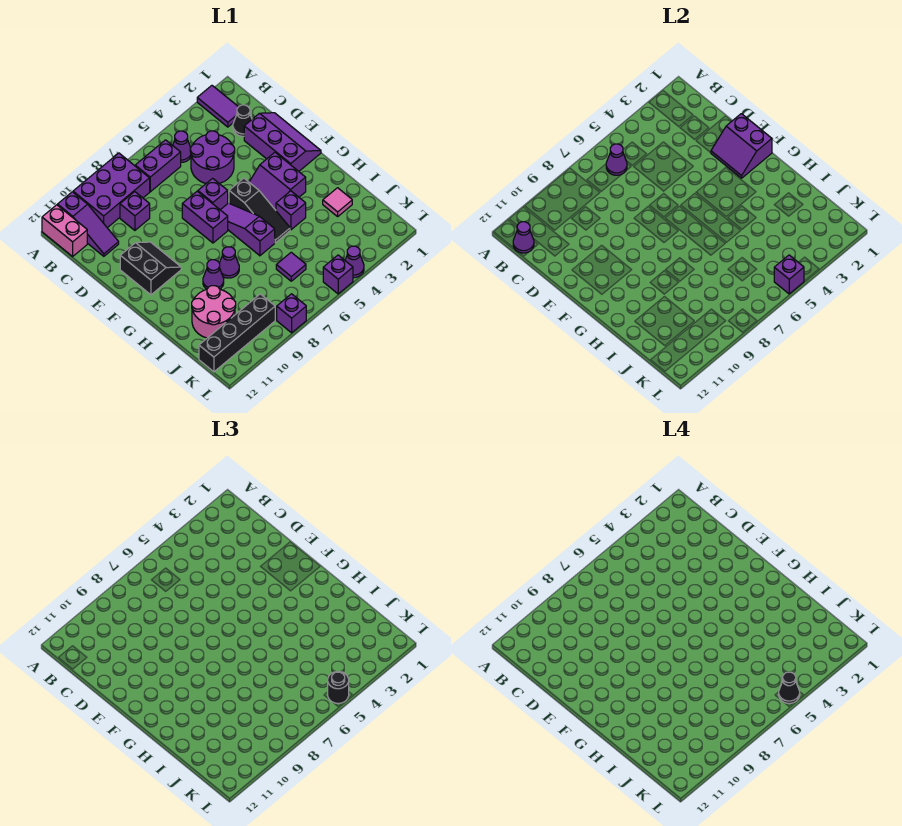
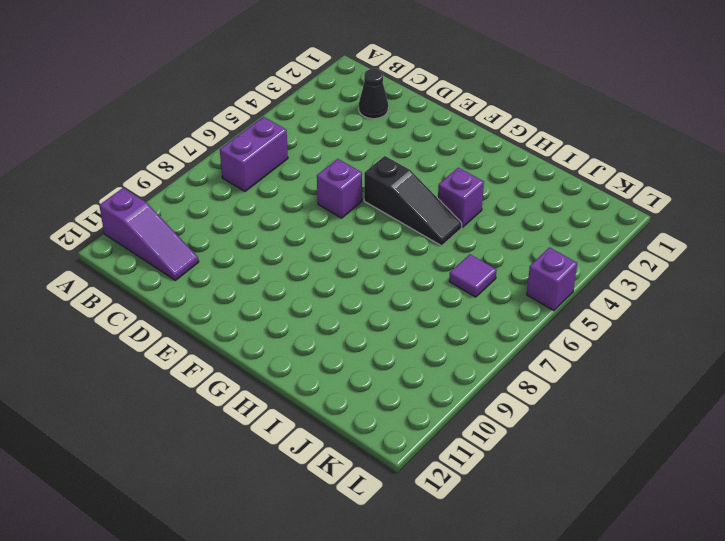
none -> purple tile A2:B2 level 1
none -> purple brick A8:B10 level 1
none -> pink brick A12:B12 level 1
none -> purple cone B5 level 1

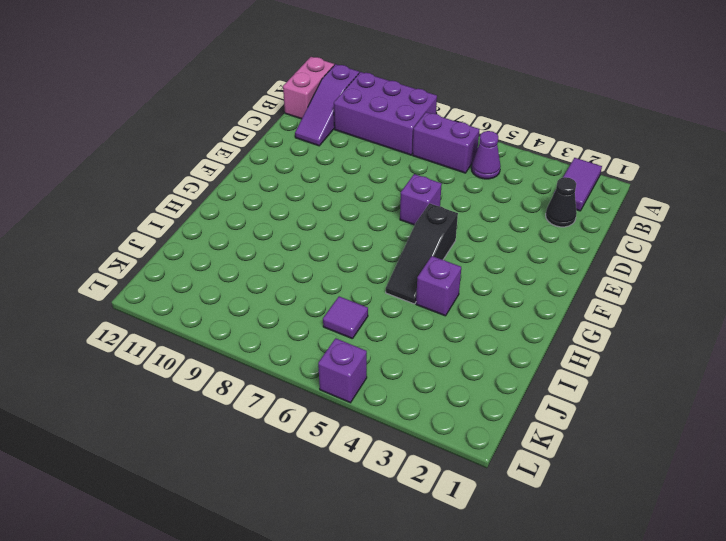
none -> purple round brick C4:D5 level 1
none -> purple brick C9 level 1
none -> purple slope D1:F2 level 1 top 2
none -> purple brick E7:F7 level 1

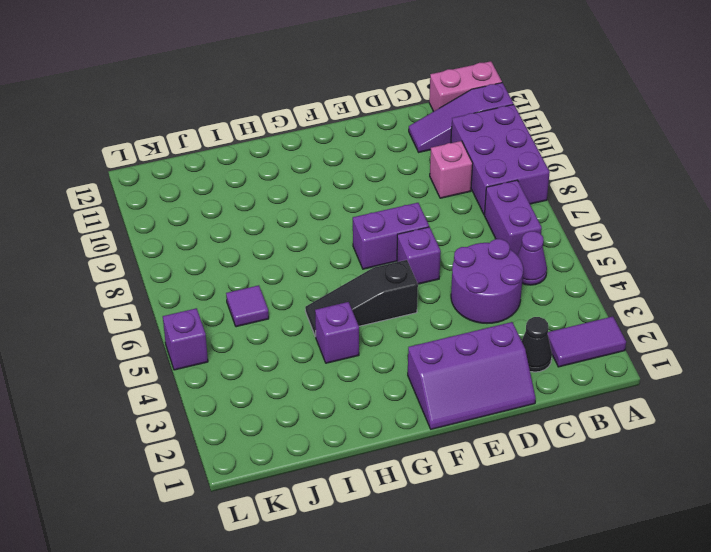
pink brick C9 level 1 -> purple brick C9 level 1
none -> black slope E10:F11 level 1 top 11
none -> purple slope F3:G4 level 1 top 3
none -> purple slope F6:H6 level 1 top H
none -> purple cone H8 level 1

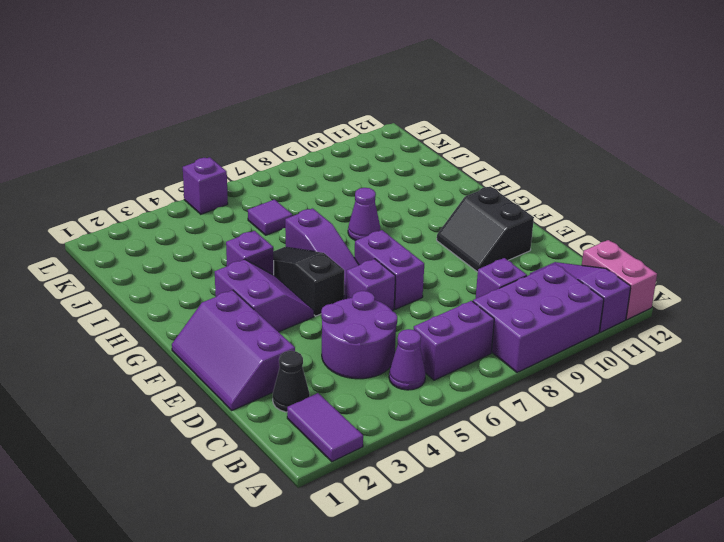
none -> purple cone H9 level 1
none -> pink tile I2 level 1
none -> pink round brick I10:J11 level 1
none -> black brick K9:K12 level 1

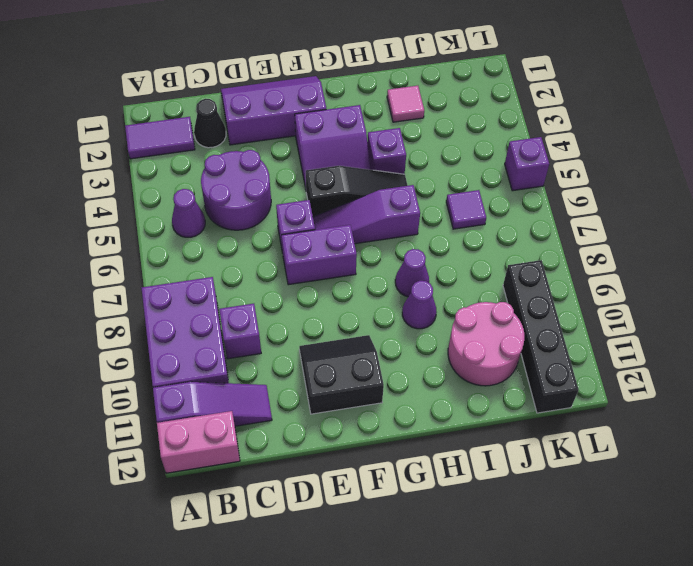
none -> purple brick B6:B7 level 1
none -> purple cone L4 level 1
none -> purple brick L8 level 1
none -> purple cone B6 level 2

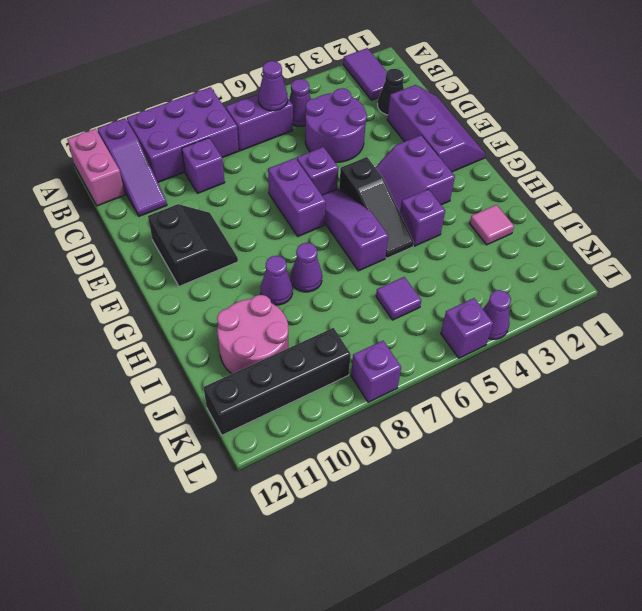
none -> purple cone B12 level 2
none -> purple slope E1:F2 level 2 top 1
none -> purple brick L5 level 2
none -> black round brick L5 level 3

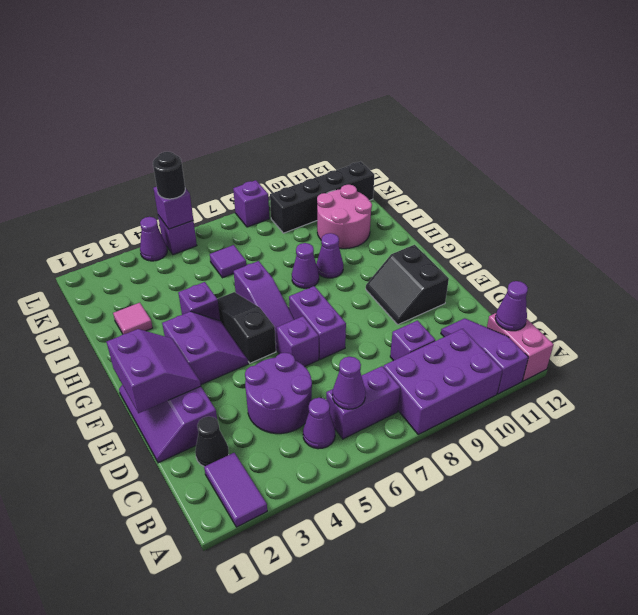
none -> black cone L5 level 4

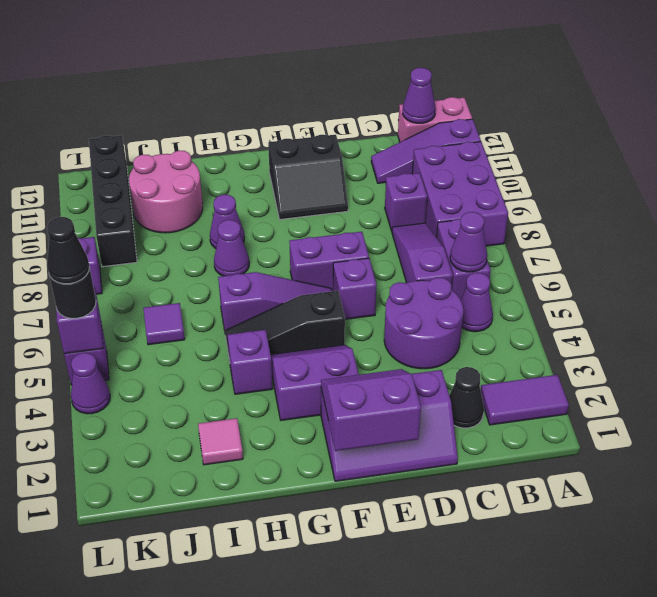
purple slope C6:C8 level 1 top 6 -> none

